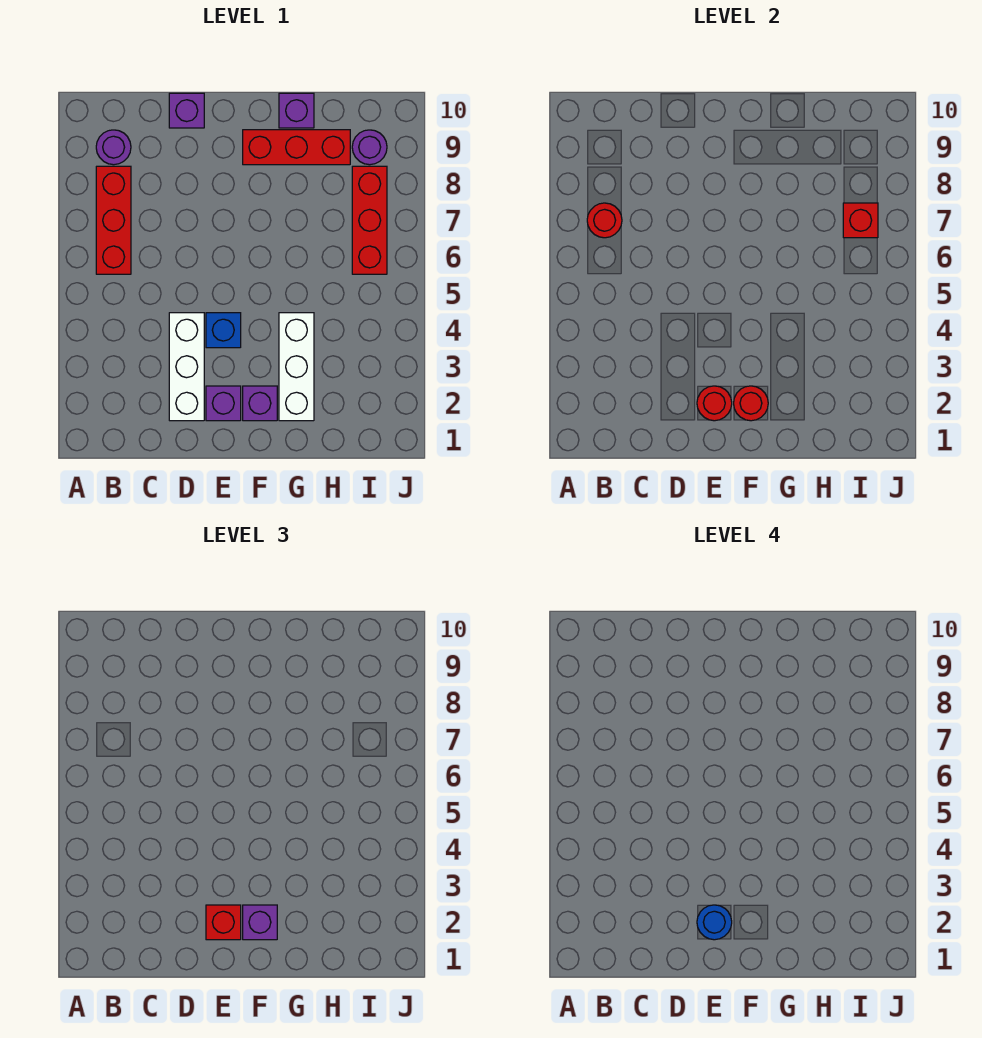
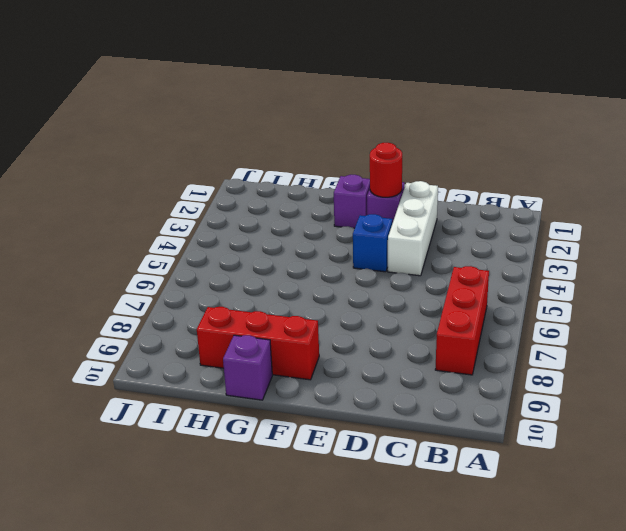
none -> purple round brick B9 level 1
none -> purple brick D10 level 1
none -> white brick G2:G4 level 1

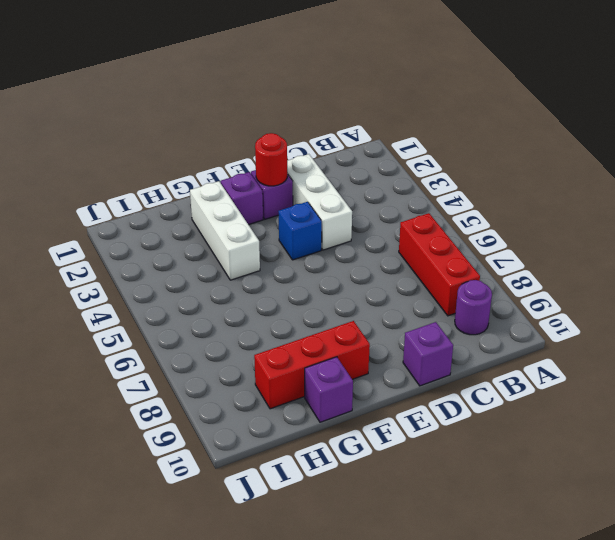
none -> red brick I6:I8 level 1
none -> purple round brick I9 level 1
none -> red round brick B7 level 2

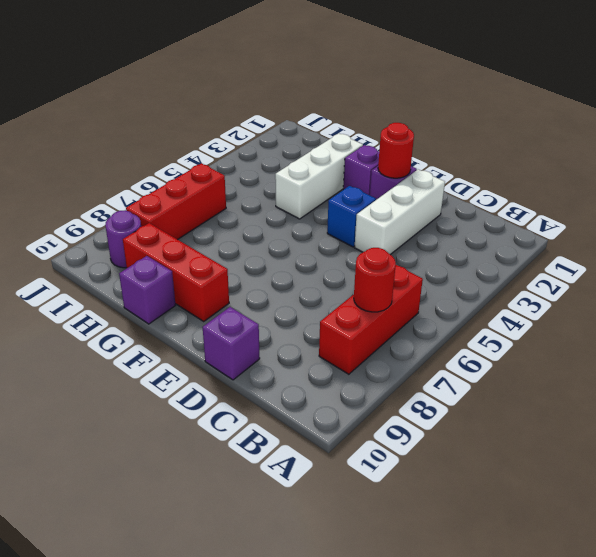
none -> purple round brick B9 level 1
none -> red round brick F2 level 2
none -> red brick I7 level 2

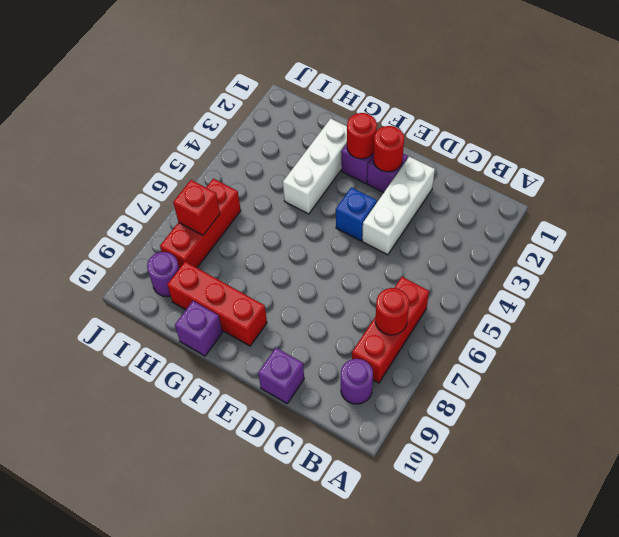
none -> red brick E2 level 3
none -> purple brick F2 level 3
none -> blue round brick E2 level 4

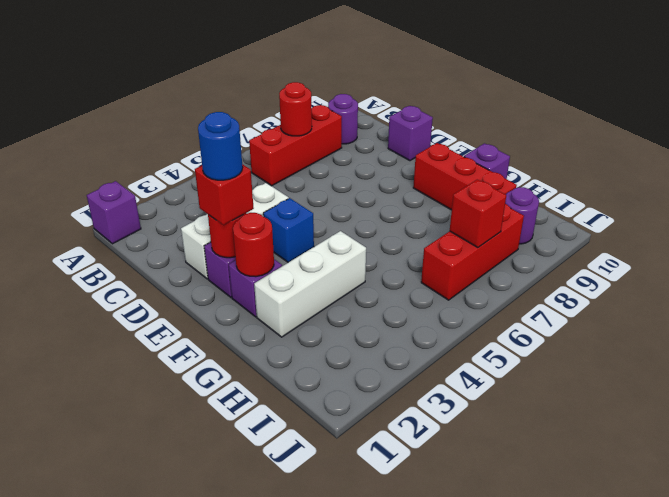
purple brick A1 level 1 -> purple brick F2 level 3

